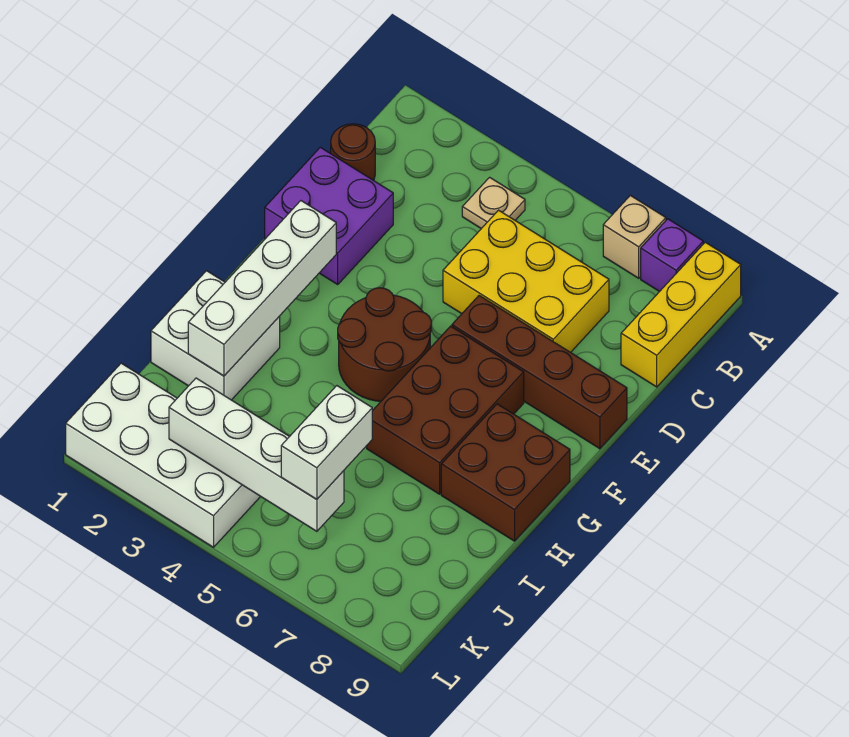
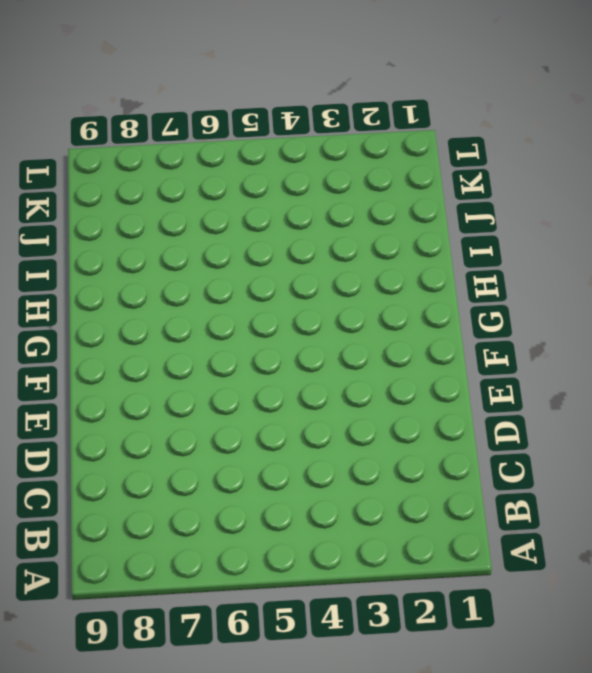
none -> tan brick A7 level 1
none -> purple brick A8 level 1
none -> yellow brick A9:C9 level 1

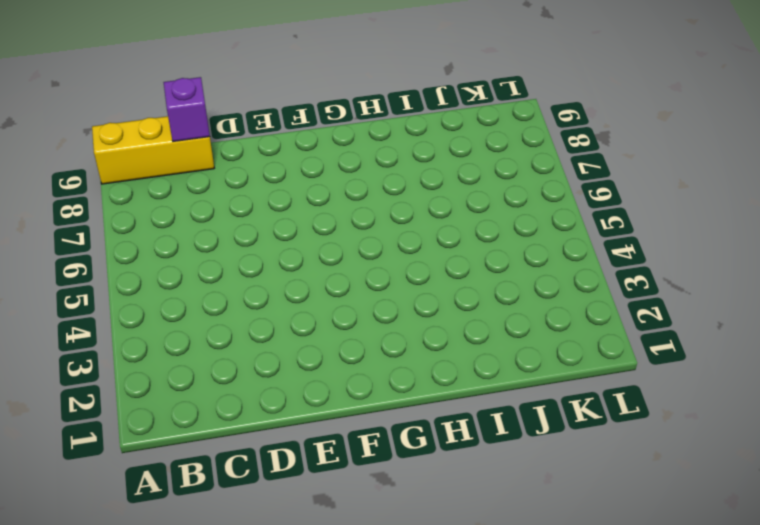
purple brick C9 level 2 -> purple brick A8 level 1
none -> tan brick A7 level 1
none -> tan plate B4 level 1
none -> brown round brick C1 level 1

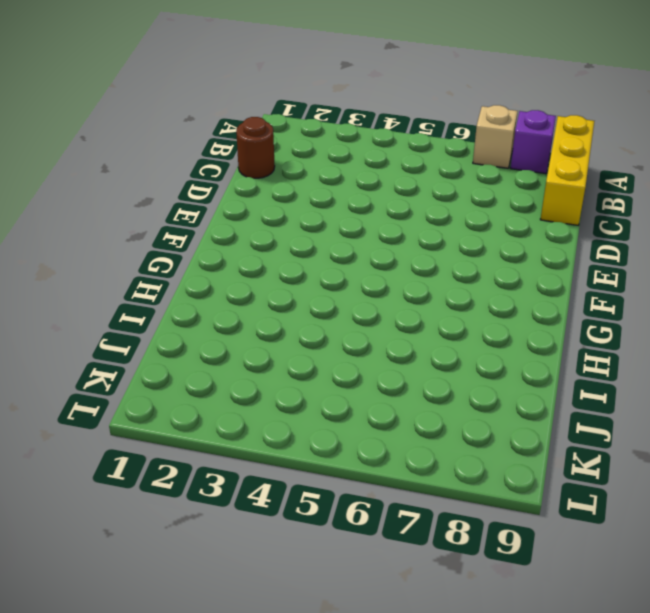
none -> tan plate B4 level 1
none -> yellow brick C5:D7 level 1
none -> purple brick D1:E2 level 1

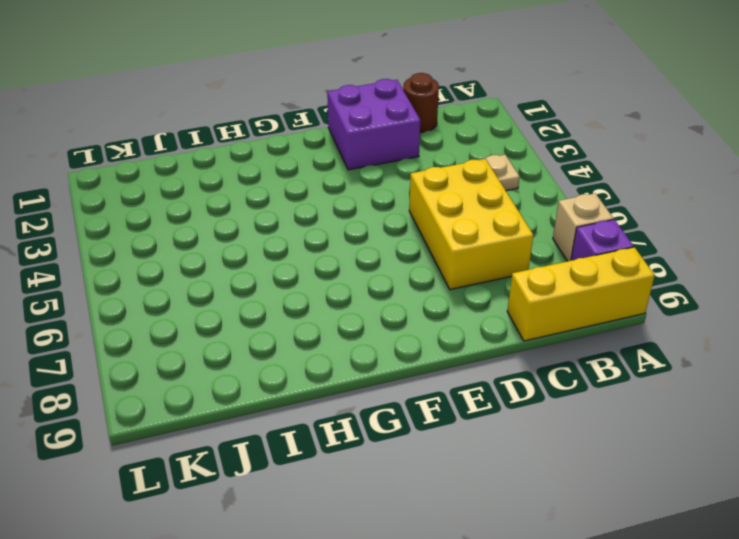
none -> brown brick E6:E9 level 1
none -> brown round brick F4:G5 level 1
none -> brown brick F6:H7 level 1

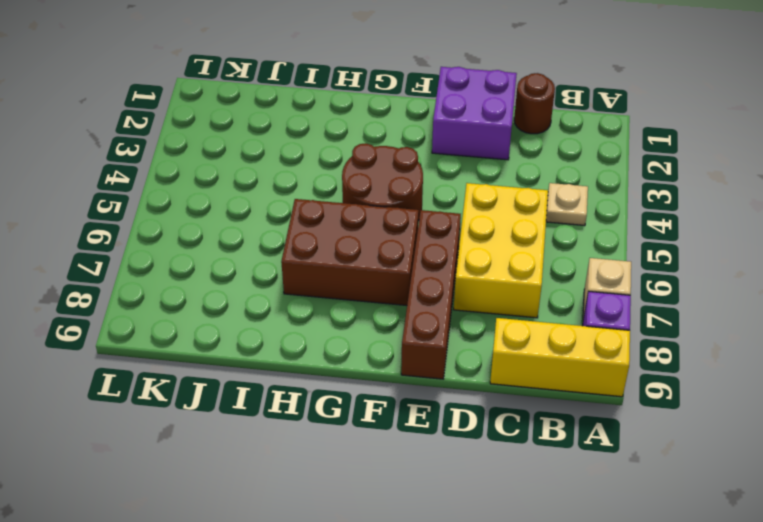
none -> brown brick G8:H9 level 1
none -> white brick H1:I2 level 1
none -> white brick K1:L4 level 1

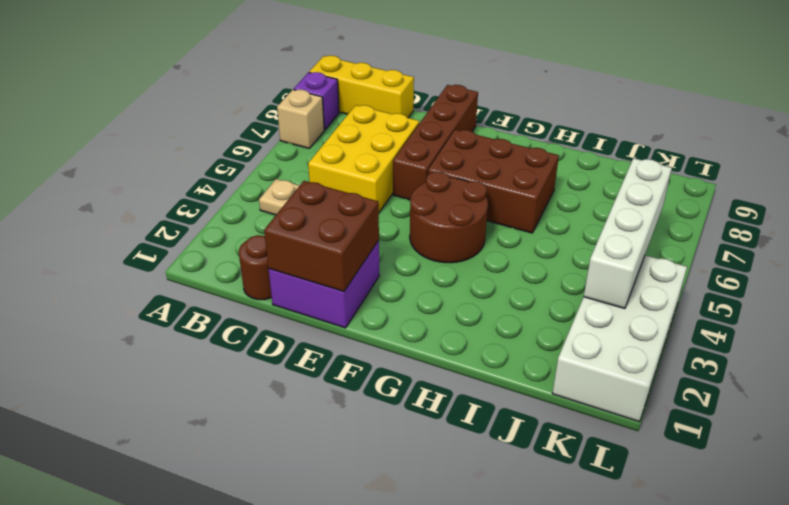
brown brick D1:E2 level 2 -> brown brick G8:H9 level 1
none -> white brick H1:I2 level 1
none -> white brick F2:I2 level 2
none -> white brick J6:K6 level 3

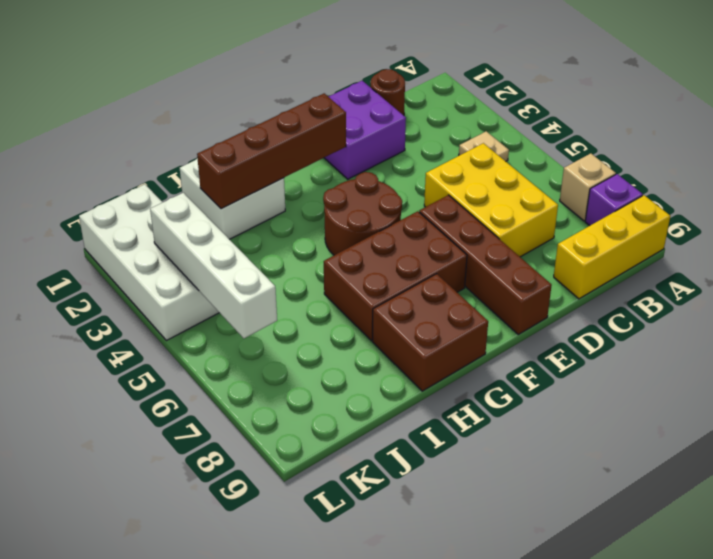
brown brick F2:I2 level 2 -> white brick F2:I2 level 2
none -> white brick J6:K6 level 3

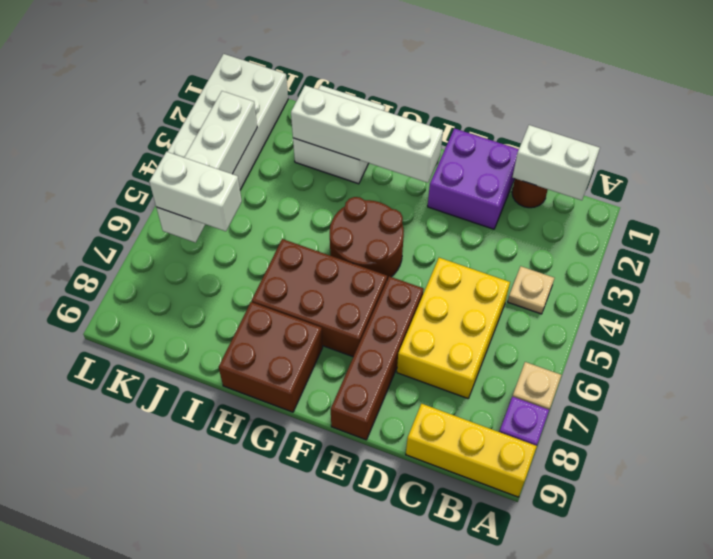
white brick B1:C1 level 2 -> none

